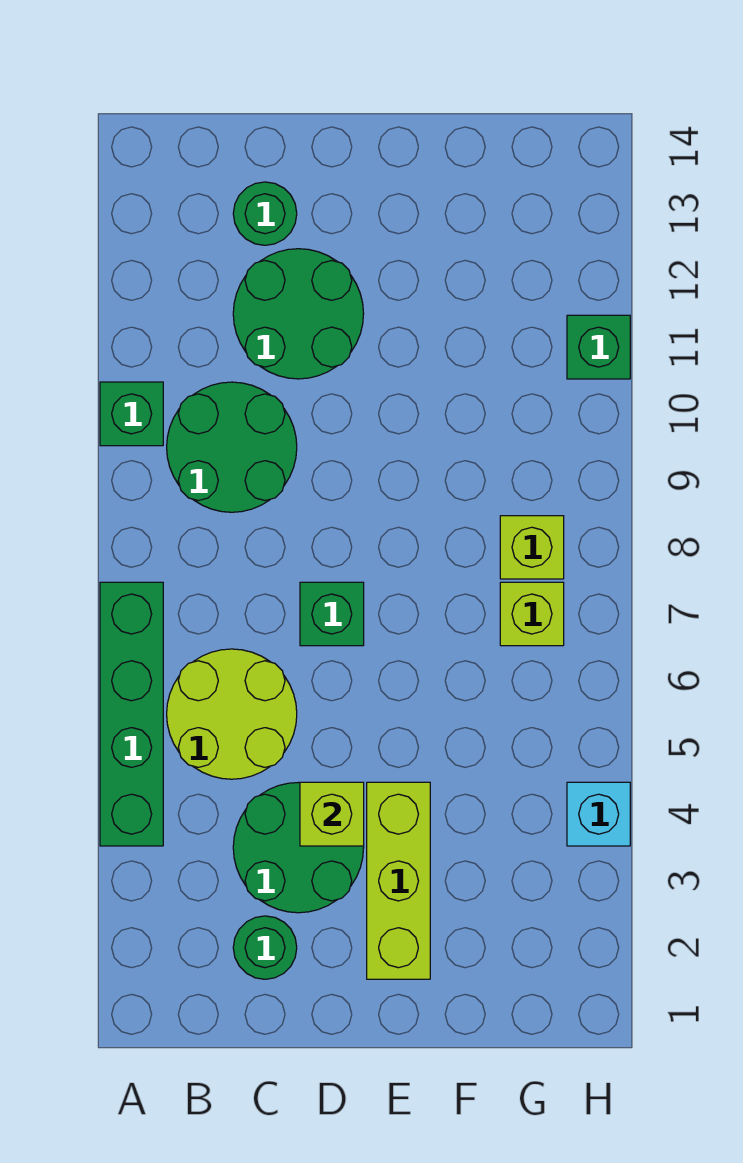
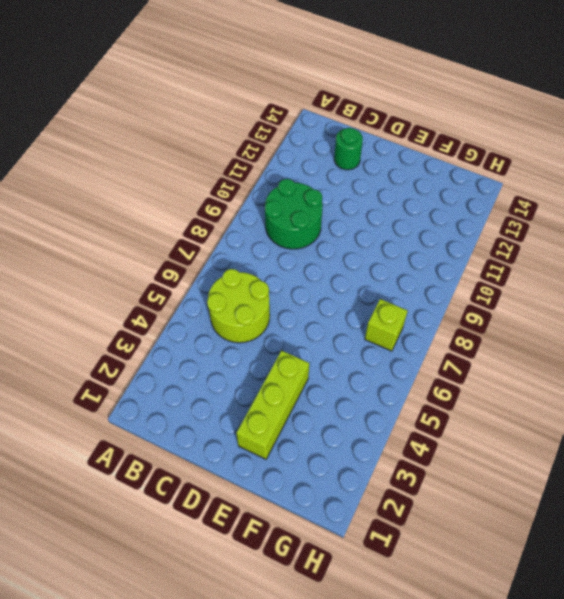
none -> green brick A4:A7 level 1
none -> green brick A10 level 1
none -> green round brick C2 level 1

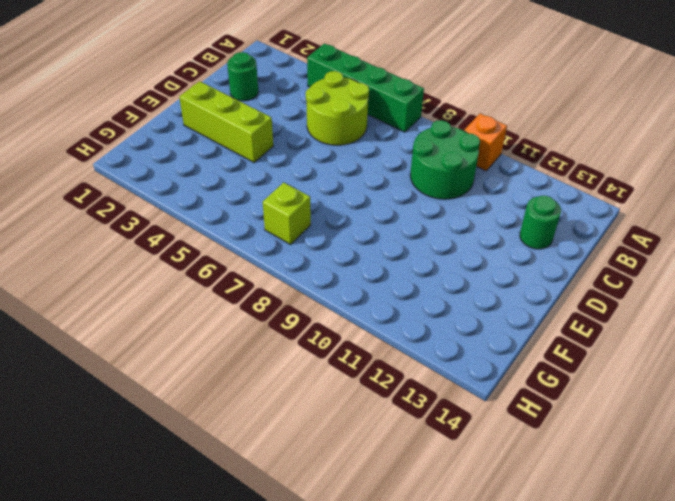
orange brick A10 level 1 -> green brick A10 level 1
none -> green round brick C3:D4 level 1
none -> green round brick C11:D12 level 1
none -> green brick D7 level 1

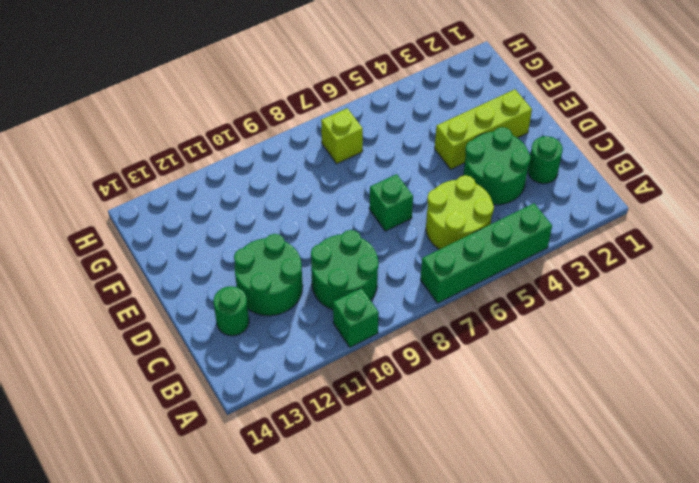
none -> lime brick G8 level 1
none -> cyan brick H4 level 1
none -> green brick H11 level 1

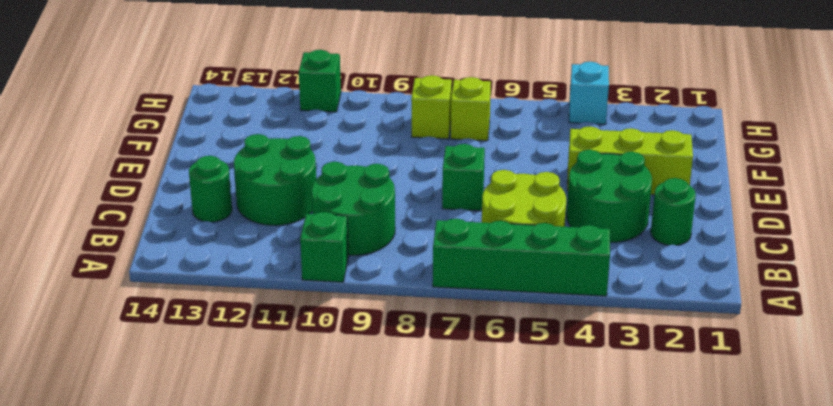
none -> lime brick D4 level 2

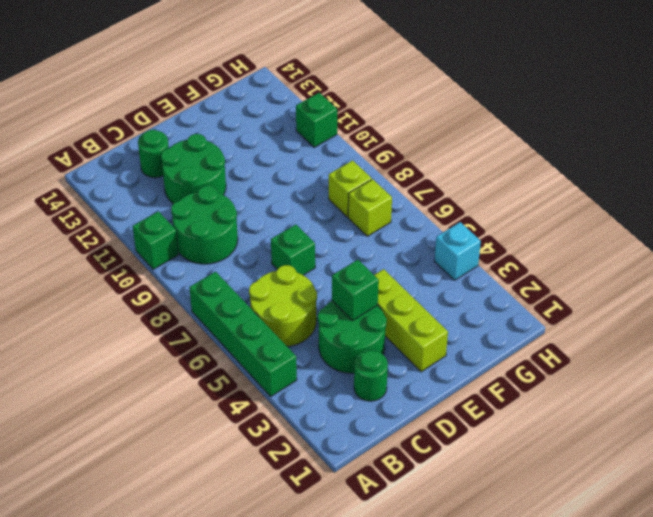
green brick D4 level 2 -> lime brick D4 level 2

